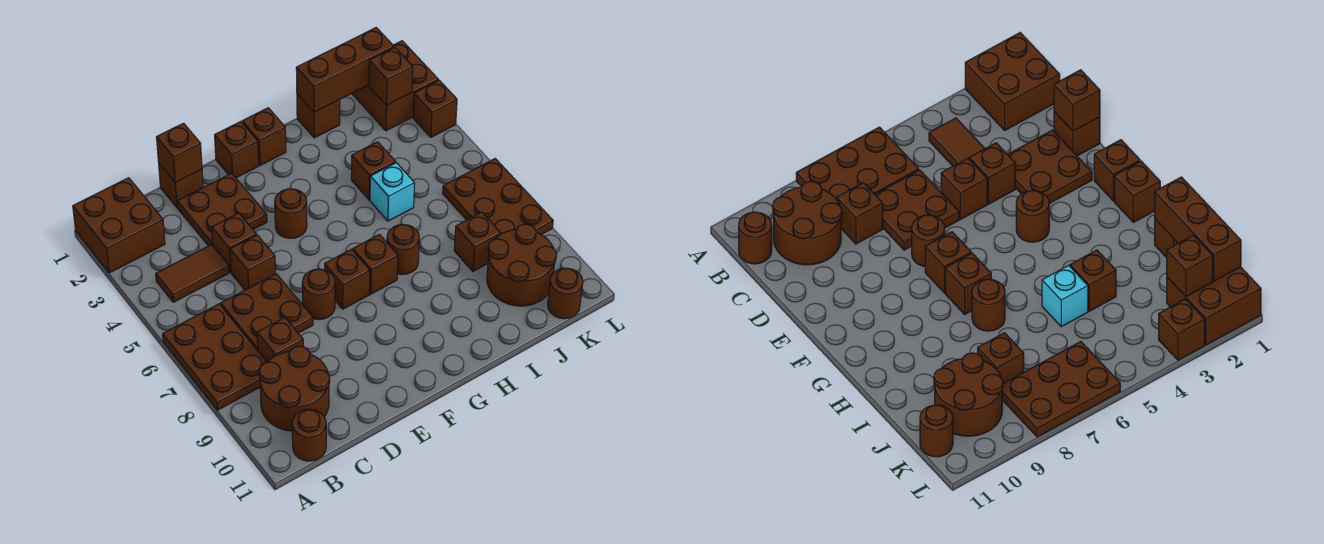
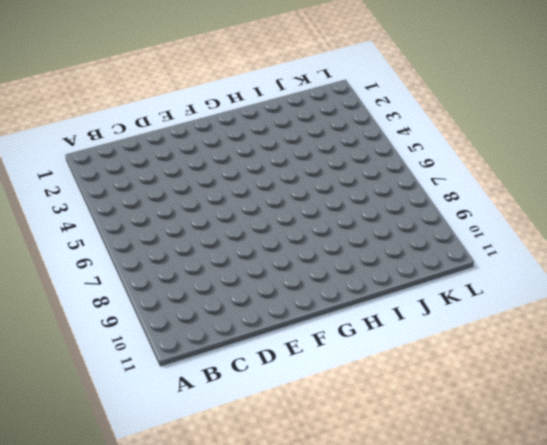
none -> brown brick A1:B2 level 1
none -> brown plate A6:B8 level 1
none -> brown tile B4:C4 level 1
none -> brown round brick B9:C10 level 1

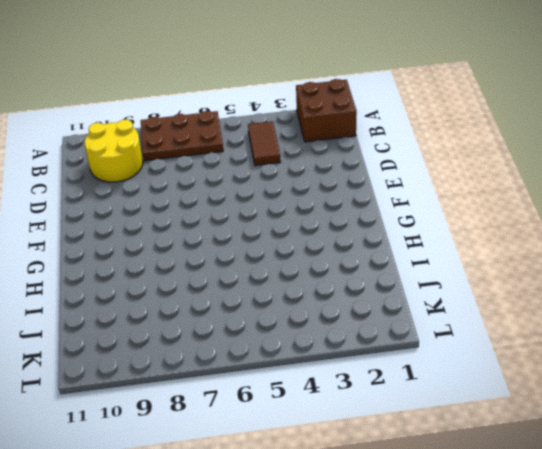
yellow round brick B9:C10 level 1 -> brown round brick B9:C10 level 1
none -> brown round brick B11 level 1
none -> brown plate C6:D7 level 1
none -> brown brick C8 level 1
none -> brown brick D1 level 1

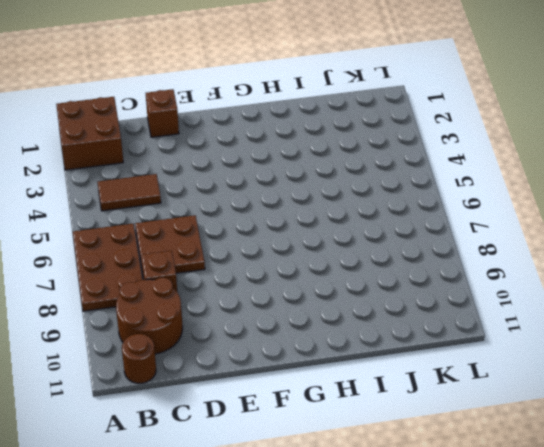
none -> brown plate D2:E3 level 1
none -> brown brick D4 level 1
none -> brown brick D5 level 1
none -> brown round brick E7 level 1

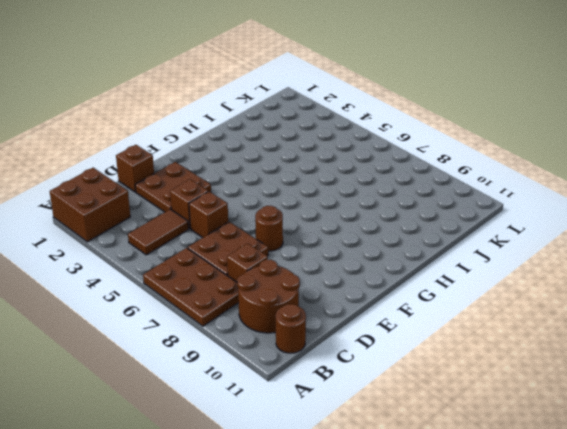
none -> brown brick F1 level 1
none -> brown round brick F4 level 1
none -> brown brick F7 level 1
none -> brown brick G1 level 1

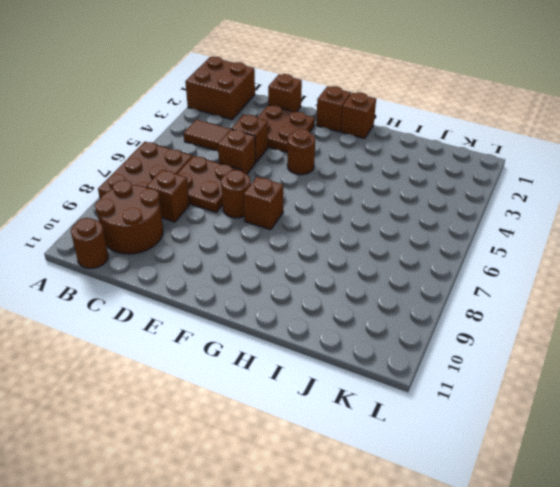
none -> brown brick G7 level 1
none -> brown round brick H7 level 1
none -> brown brick I1 level 1
none -> brown brick I4 level 1

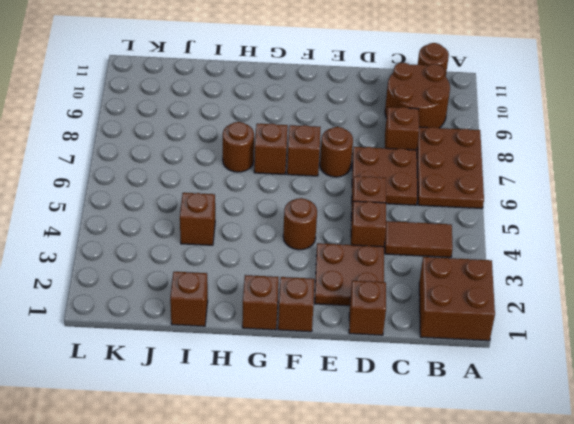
none -> cyan brick I5 level 1
none -> brown brick J8 level 1
none -> brown round brick J9:K10 level 1
none -> brown brick K1:L2 level 1

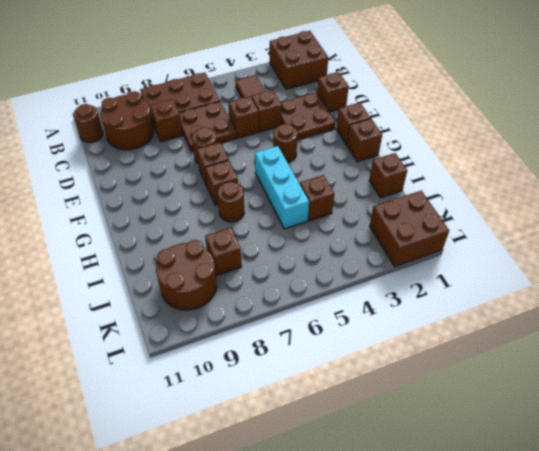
cyan brick G5:I5 level 1 -> cyan brick I5 level 1
none -> brown plate K6:L8 level 1
none -> brown round brick K11 level 1
none -> brown brick L3 level 1
none -> brown brick D1 level 2

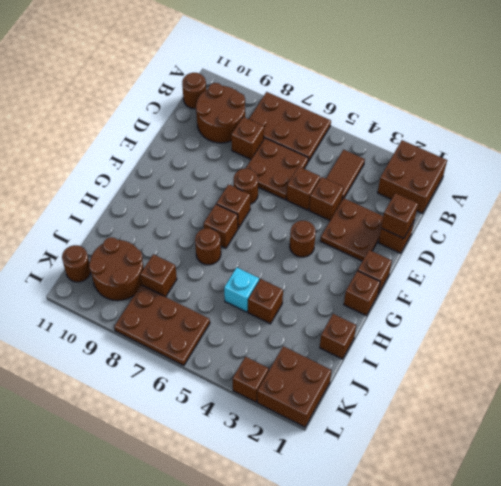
none -> brown brick I1:K1 level 2
none -> brown brick K2 level 2

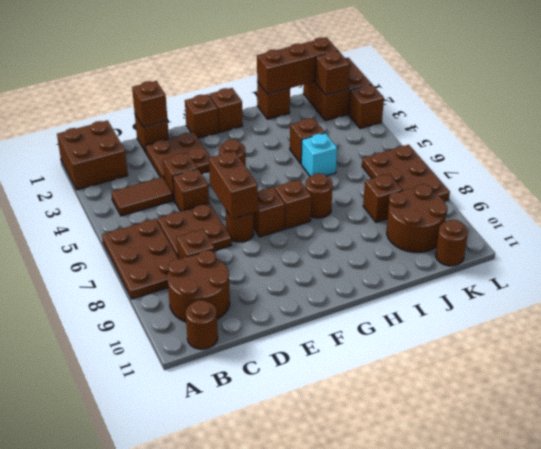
brown brick E6:E7 level 2 -> none

